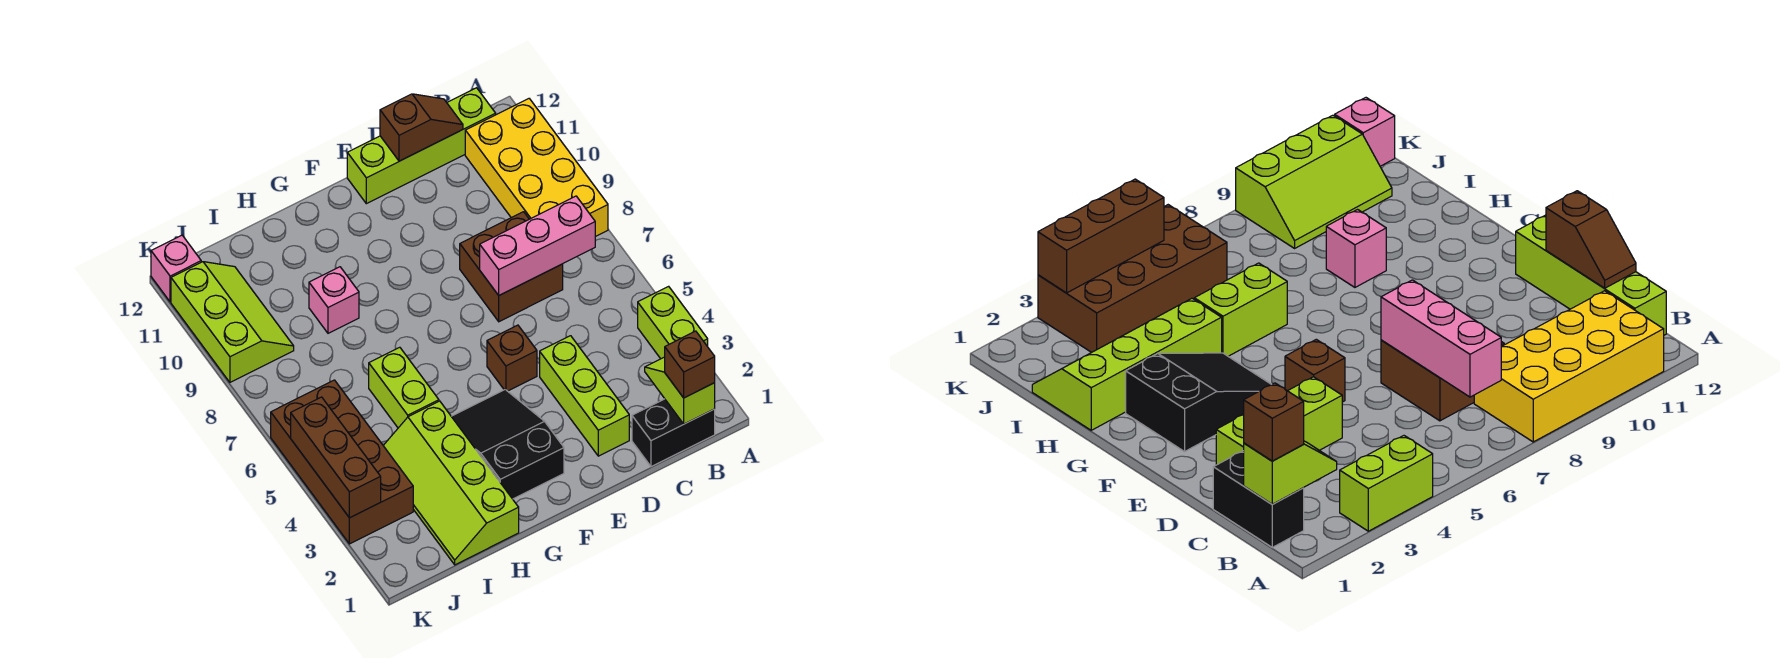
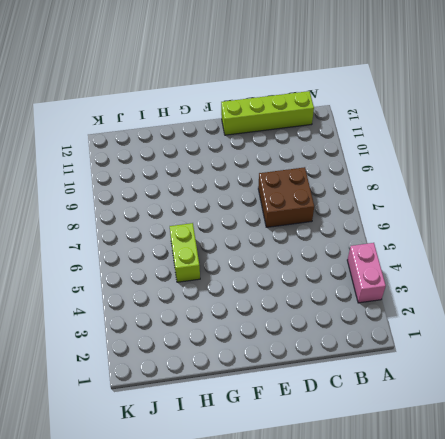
pink brick A3:A4 level 1 -> lime brick A3:A4 level 1
none -> yellow brick A8:B11 level 1
none -> black brick B1:C1 level 1
none -> lime brick D2:D4 level 1

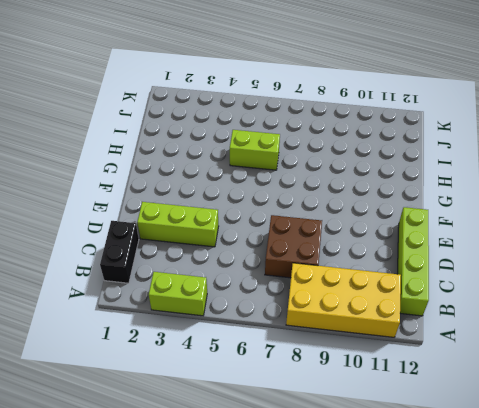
none -> brown brick E5 level 1
none -> black slope F2:G4 level 1 top 2
none -> lime slope H1:I4 level 1 top H

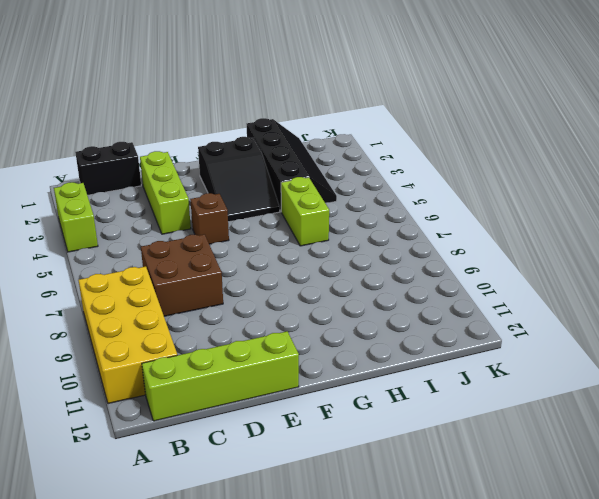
black slope H1:I4 level 1 top H -> lime slope H1:I4 level 1 top H
none -> pink brick H9 level 1
none -> brown brick J3:K6 level 1
none -> lime slope J9:K11 level 1 top K

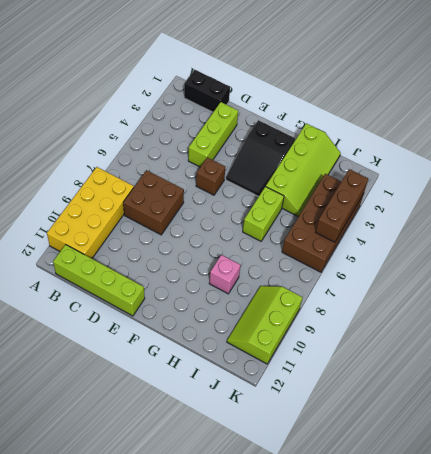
none -> lime brick A3:A4 level 1
none -> pink brick K12 level 1
none -> lime slope B1:B2 level 2 top 1

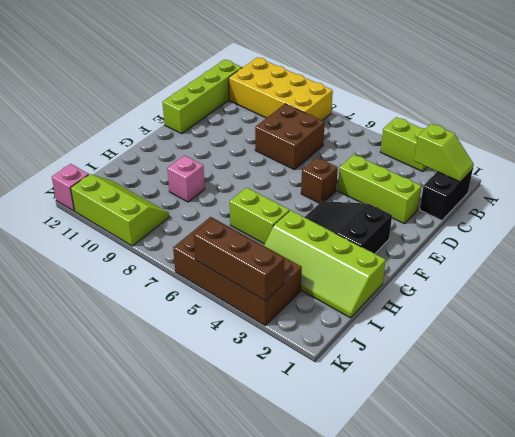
lime slope B1:B2 level 2 top 2 -> lime slope B1:B2 level 2 top 1
none -> pink brick B7:D7 level 2
none -> brown slope C12:D12 level 2 top D
none -> brown brick B1 level 3

